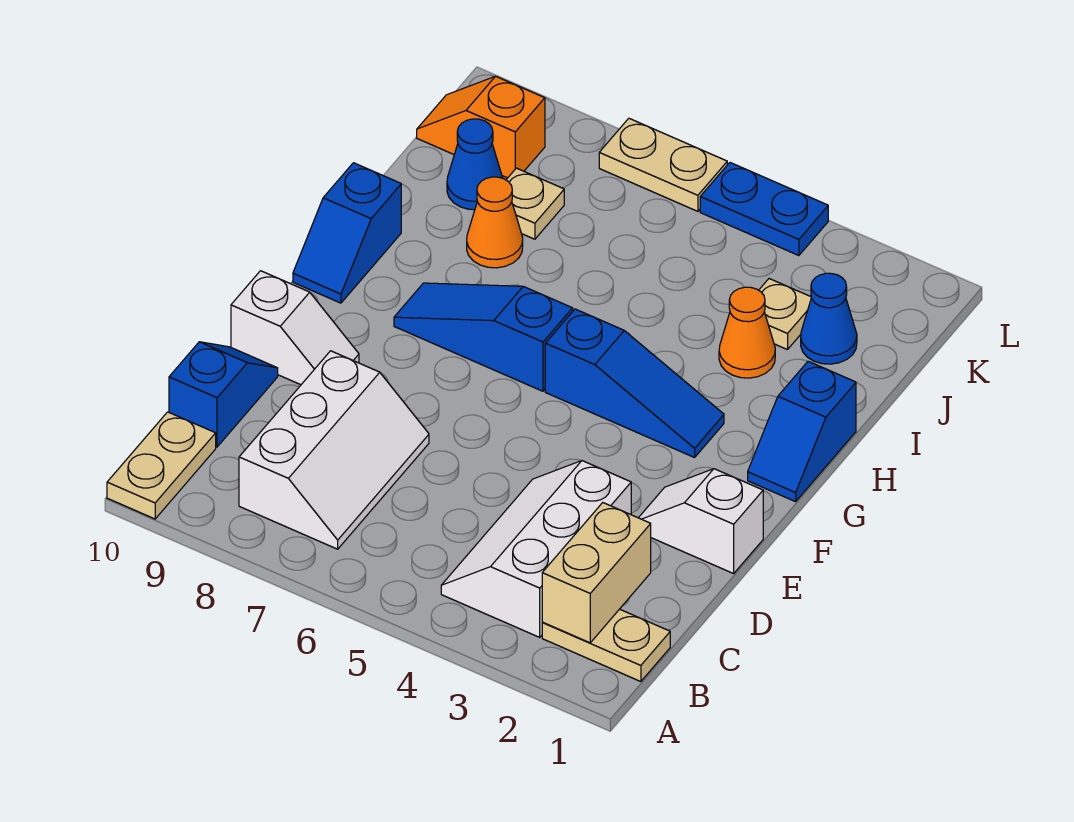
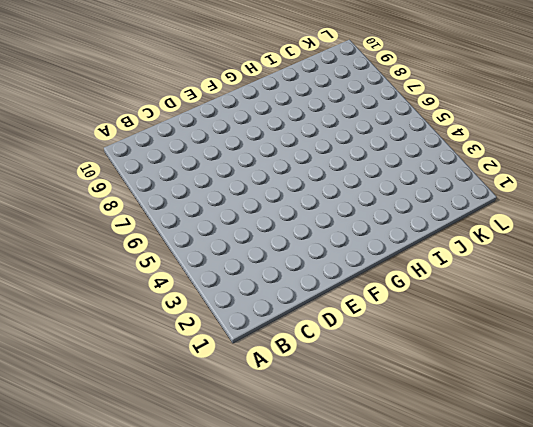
none -> tan plate A10:B10 level 1
none -> tan plate B1:B2 level 1
none -> white slope B3:D4 level 1 top 3

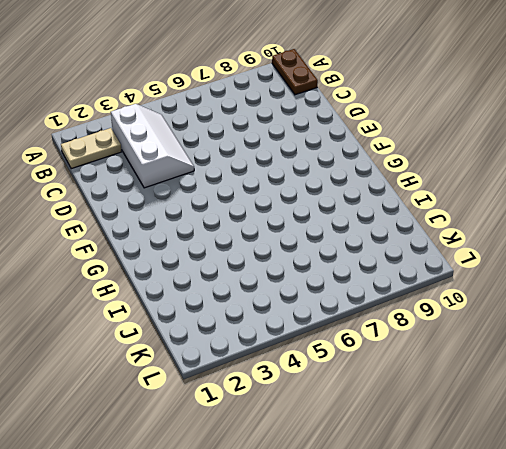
brown plate A10:B10 level 1 -> tan plate A10:B10 level 1
none -> white slope B7:D8 level 1 top 8
none -> blue slope C10:D10 level 1 top C
none -> white slope E1:E2 level 1 top 1

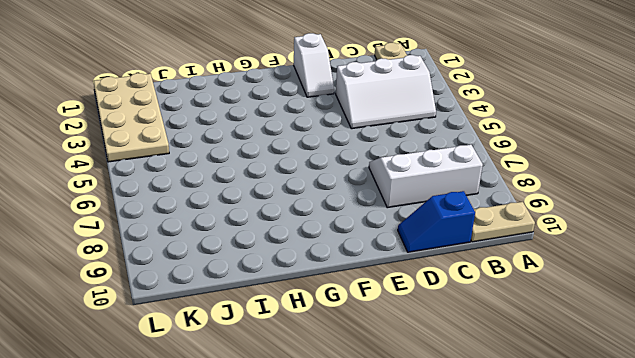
tan plate K1:L4 level 1 -> blue plate L4:L5 level 1
none -> white slope E9:E10 level 1 top 10
none -> blue slope G1:H1 level 1 top H
none -> blue slope G3:G5 level 1 top 5

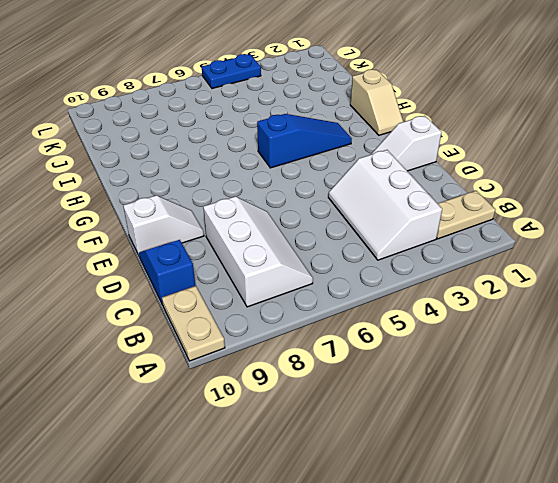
tan slope G1:H1 level 1 top H -> blue slope G1:H1 level 1 top H
none -> blue slope G6:G8 level 1 top 6
none -> blue slope G10:H10 level 1 top H
none -> orange cone I3 level 1

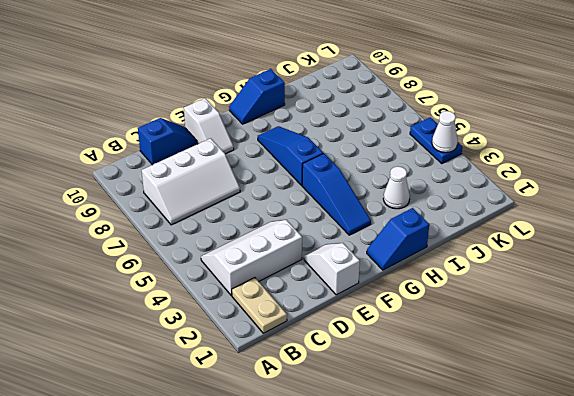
white cone I3 level 1 -> orange cone I3 level 1
white cone L4 level 2 -> none
none -> tan plate A10:B10 level 1
none -> orange cone I8 level 1
none -> blue cone J2 level 1

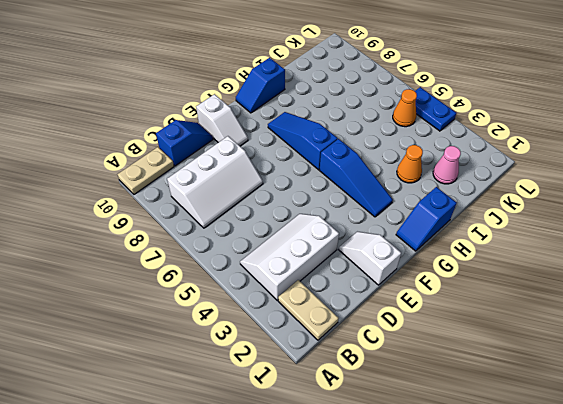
pink cone J2 level 1 -> blue cone J2 level 1
orange cone K5 level 1 -> orange cone I8 level 1
none -> tan plate J3 level 1
none -> tan plate J8 level 1
none -> blue cone J9 level 1

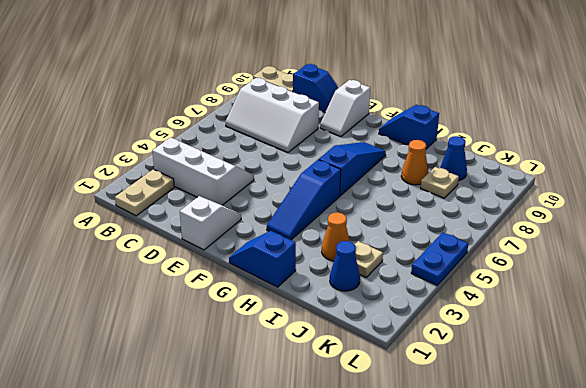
none -> orange slope K9:K10 level 1 top 9
none -> tan plate L6:L7 level 1
none -> tan brick B2:C2 level 2

